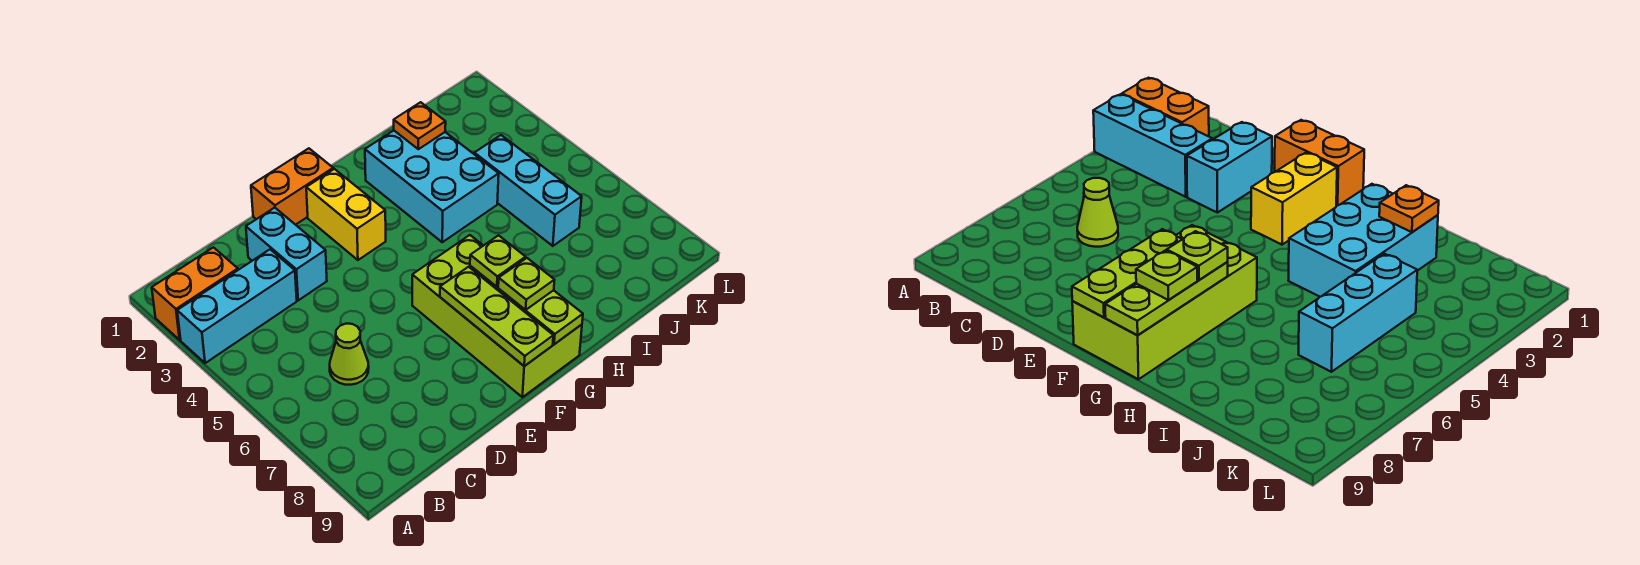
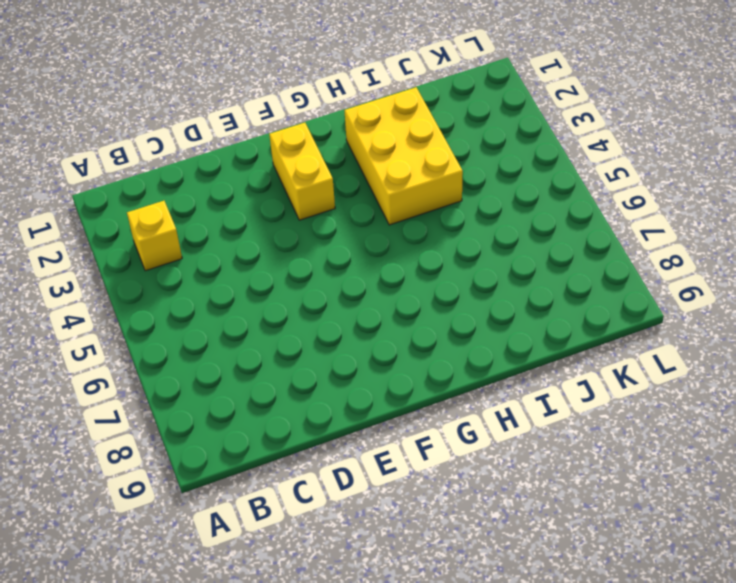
yellow brick B3 level 1 -> cyan brick A3:C3 level 1
yellow brick H2:I4 level 1 -> cyan brick H2:I4 level 1
none -> orange brick A2:B2 level 1
none -> lime cone C6 level 1
none -> cyan brick D2:D3 level 1

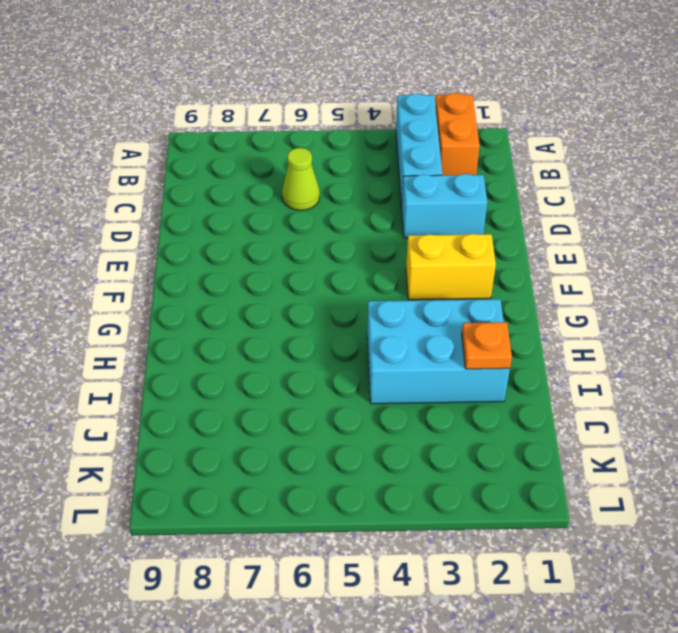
none -> orange brick E1:F1 level 1
none -> lime brick F6:G9 level 1
none -> cyan brick J4:J6 level 1

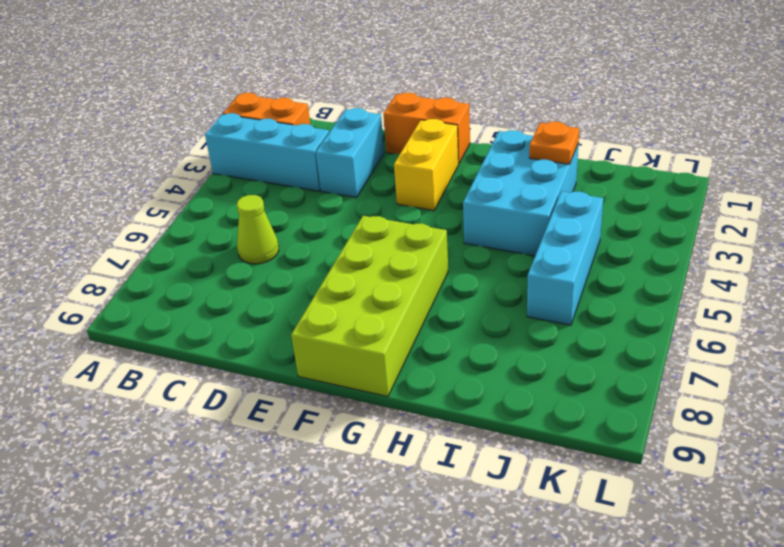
none -> lime plate F7:F9 level 2
none -> lime plate G7:G9 level 2
none -> lime plate G7 level 3

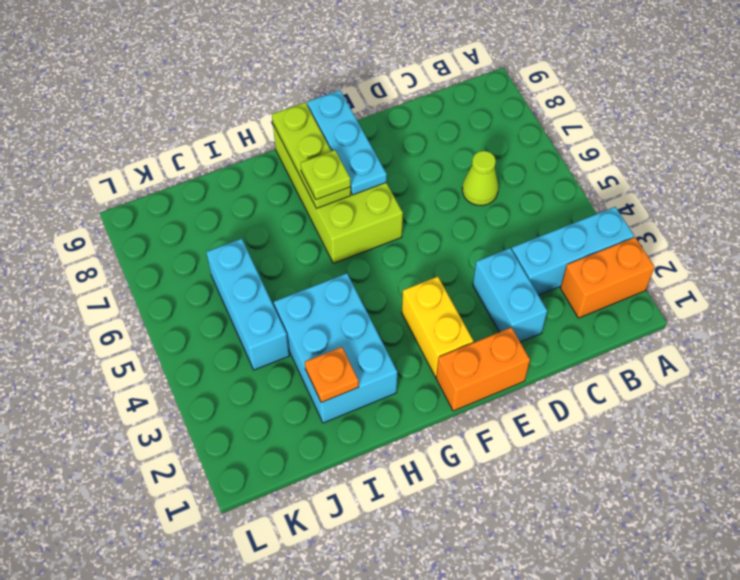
cyan plate F7:F9 level 2 -> lime plate F7:F9 level 2
none -> lime plate G8 level 3

